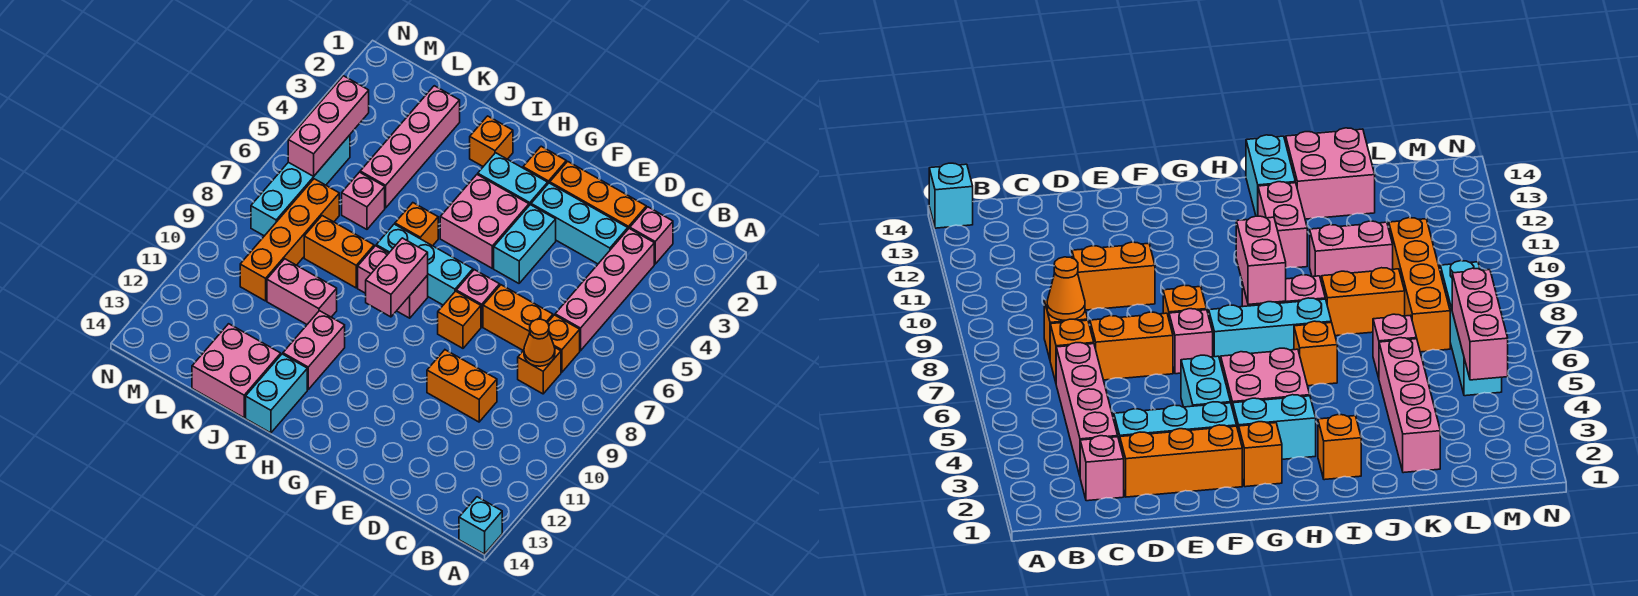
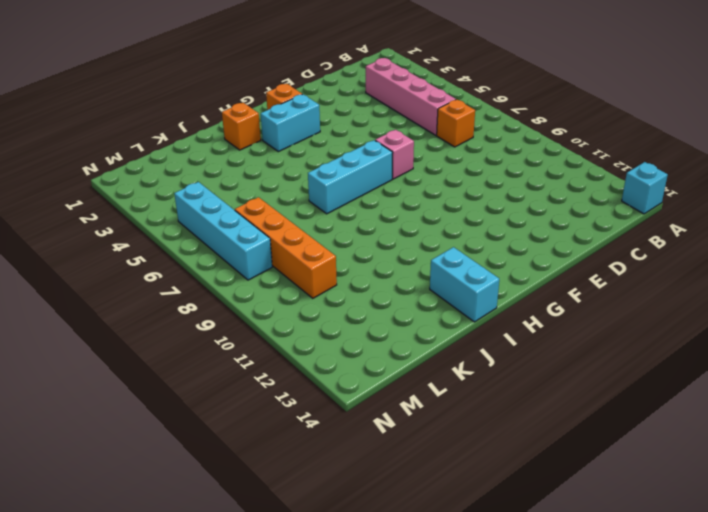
none -> pink brick C2 level 1
none -> orange brick C8 level 1
none -> orange brick D2:F2 level 1
none -> cyan brick D3:F3 level 1

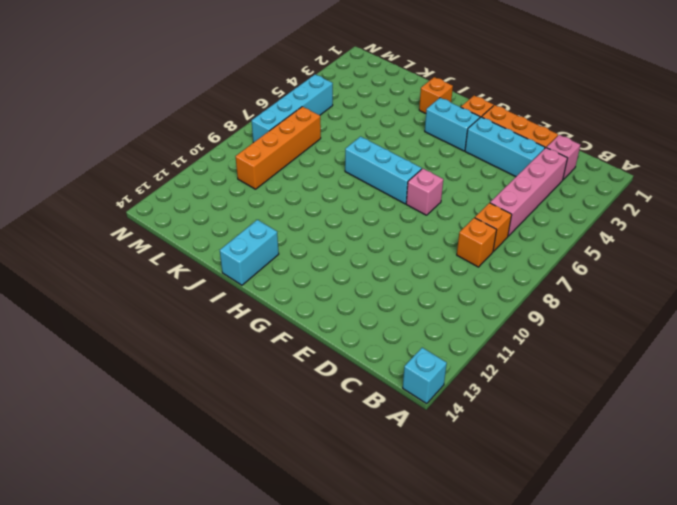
none -> orange brick D7:E7 level 1
none -> orange brick D10:E10 level 1
none -> cyan brick F4:F5 level 1
none -> orange brick F8 level 1

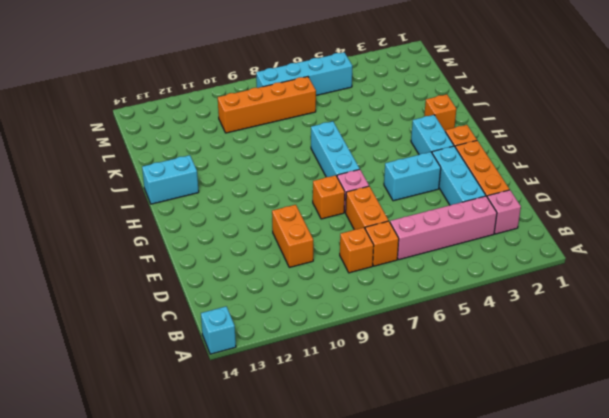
none -> pink brick G4:H5 level 1
none -> pink brick H8:I8 level 1
none -> orange brick I6 level 1
none -> pink brick I11:I12 level 1

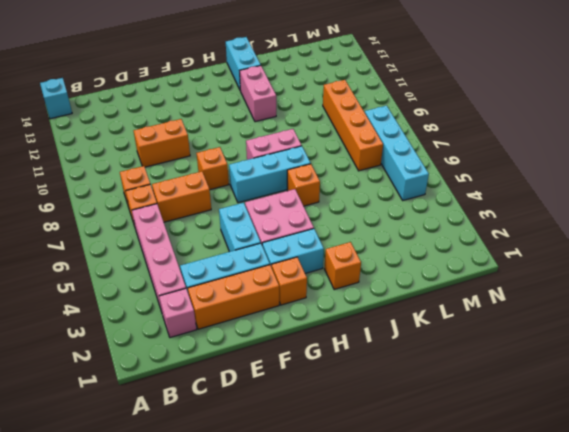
none -> pink brick F7 level 1
none -> orange brick J8:K8 level 1
none -> pink brick J10:K10 level 1
none -> pink brick J13:K14 level 1

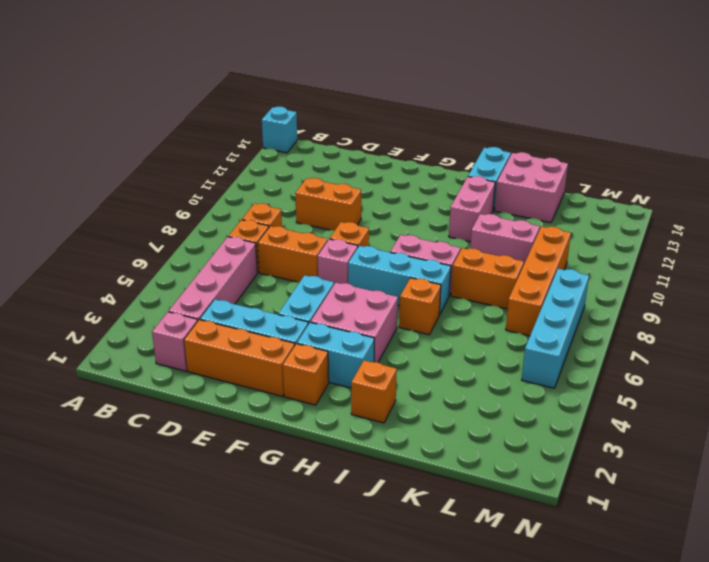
none -> pink brick K2:K5 level 1
none -> pink brick K6 level 1
none -> orange cone C8 level 2
none -> pink brick H8:H9 level 2

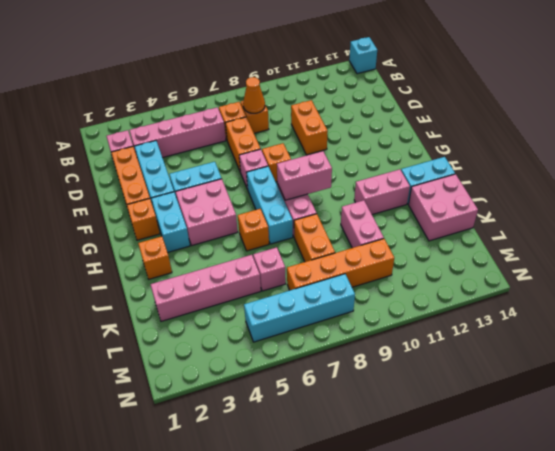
none -> pink brick M4:M6 level 2

